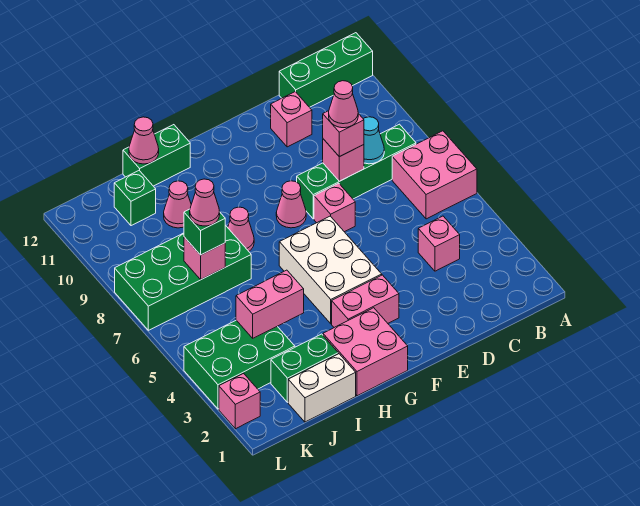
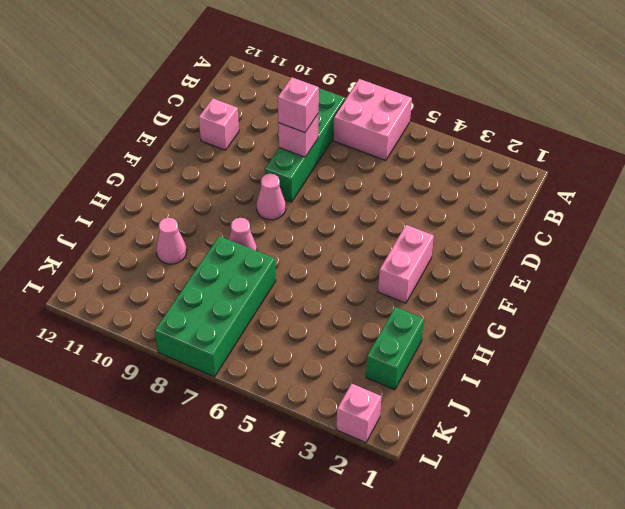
none -> green brick A12:C12 level 1
none -> pink brick C4 level 1
none -> pink brick E7 level 1

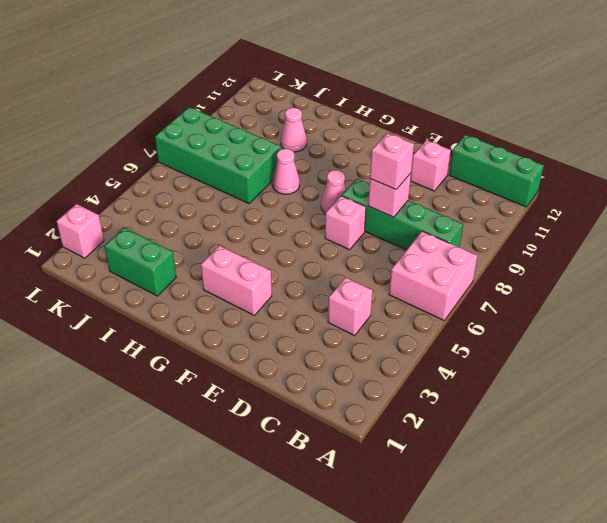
none -> white brick F4:G6 level 1
none -> pink brick G1:H2 level 1
none -> green brick H12:I12 level 1

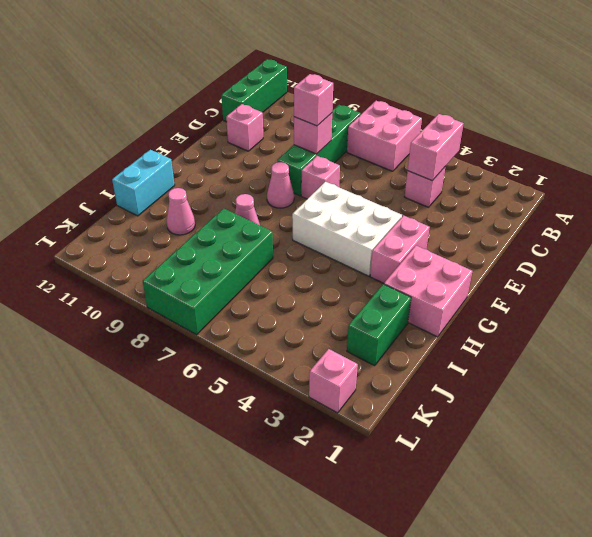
pink brick B4:C4 level 2 -> pink brick I4:J4 level 2
cyan brick H12:I12 level 1 -> green brick H12:I12 level 1
none -> white brick I1:J1 level 1
none -> green brick J3:L4 level 1
none -> green brick J11 level 1

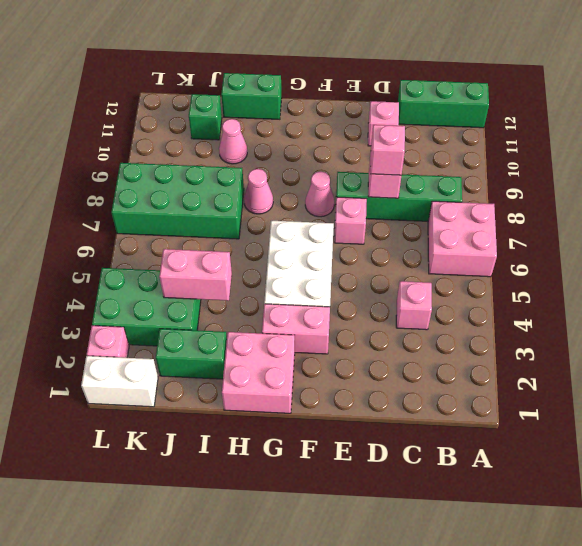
white brick K1:L1 level 1 -> white brick I1:J1 level 1
none -> cyan cone C8 level 2
none -> pink cone I12 level 2
none -> pink brick J7 level 2

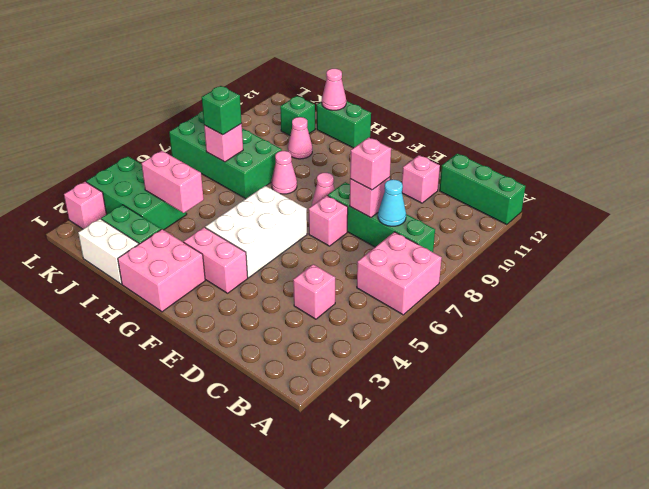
none -> pink cone D8 level 4
none -> pink cone J7 level 4

